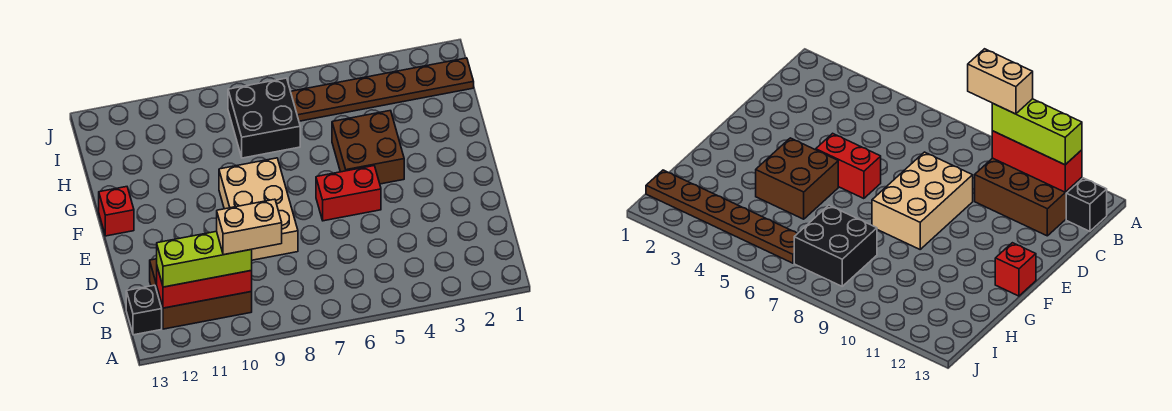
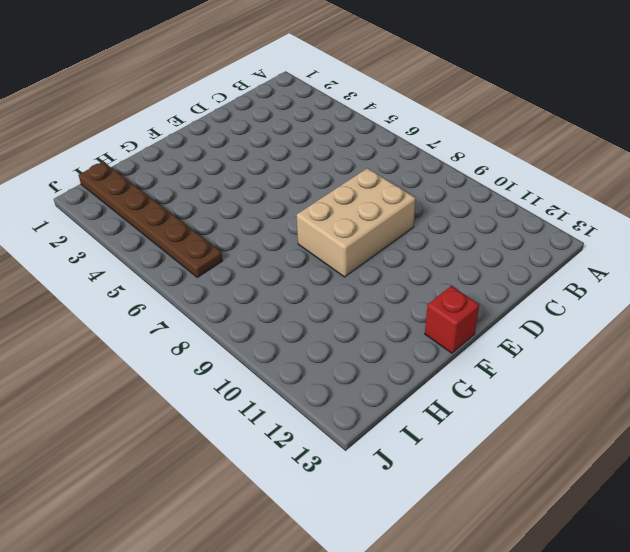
none -> brown brick B10:C12 level 1
none -> black brick B13 level 1

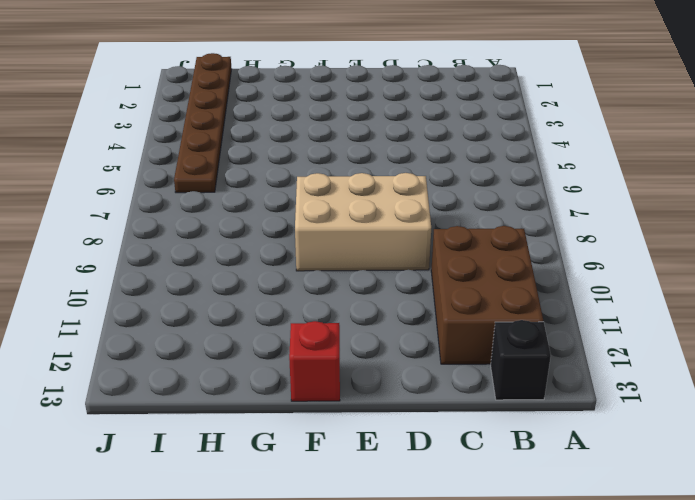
none -> red brick E5:E6 level 1
none -> brown brick F4:G5 level 1

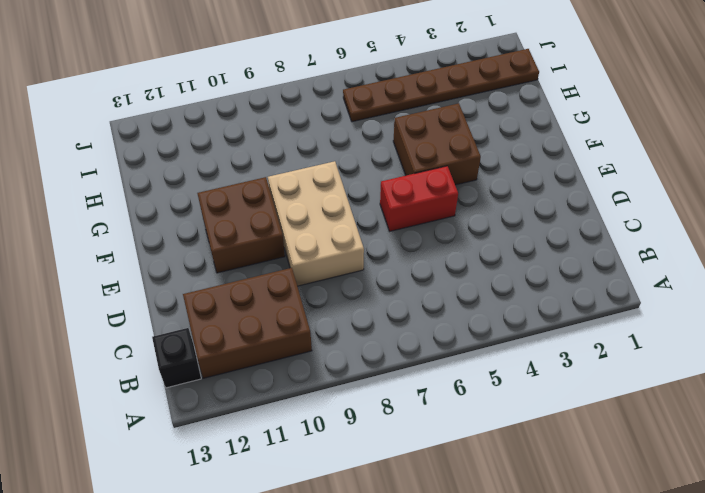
brown brick E10:F11 level 1 -> none
none -> red brick F13 level 1
none -> black brick H7:I8 level 1

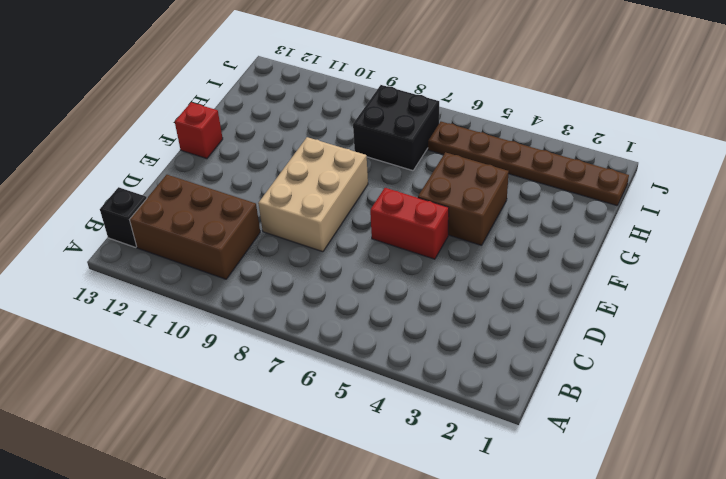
none -> red brick B10:B12 level 2
none -> lime brick B10:B12 level 3

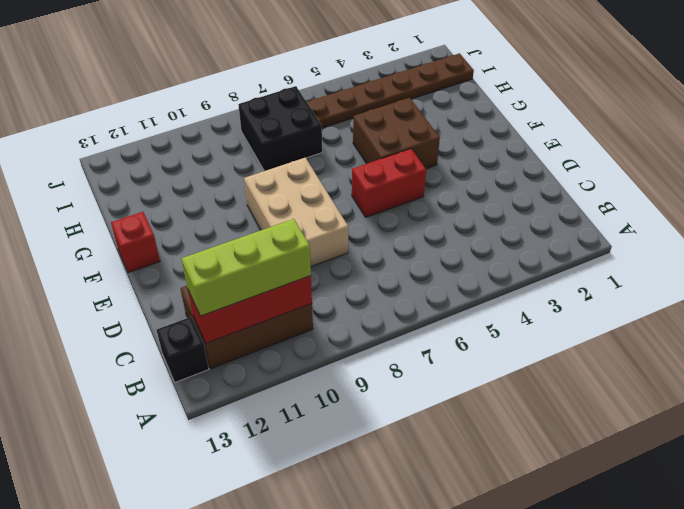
none -> tan brick B9:B10 level 4

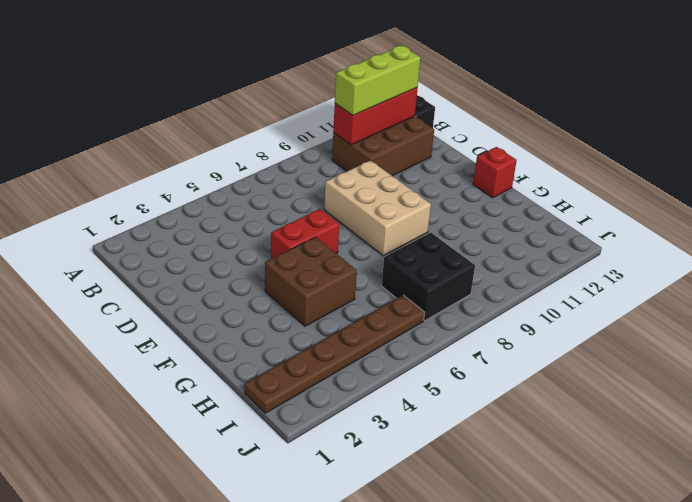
none -> tan brick B9:B10 level 4

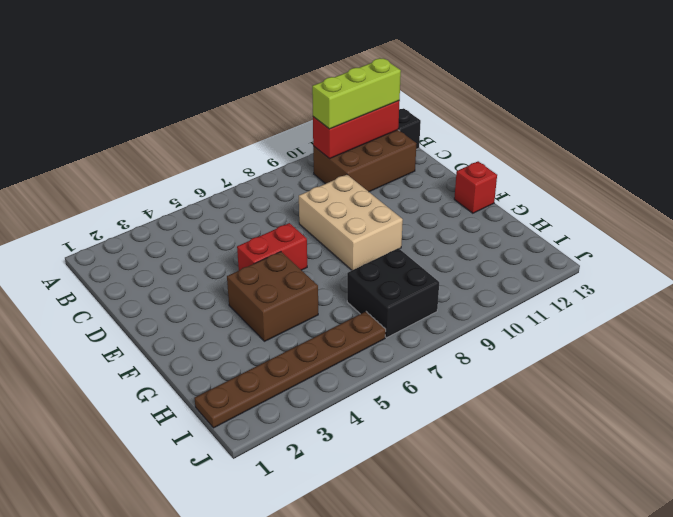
none -> tan brick B9:B10 level 4

